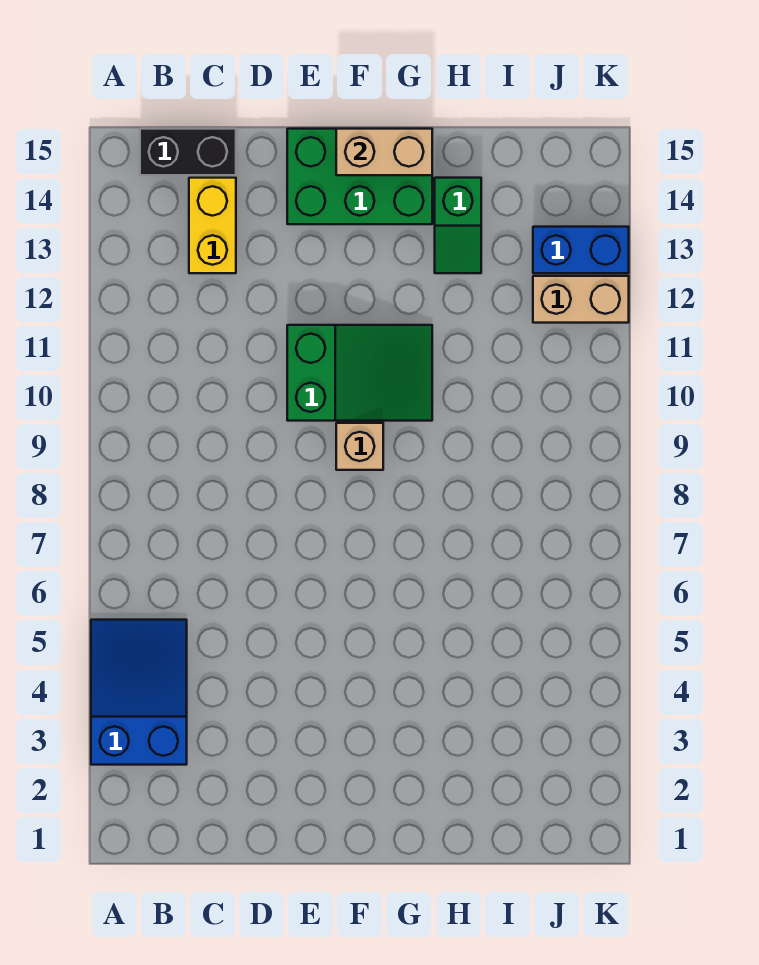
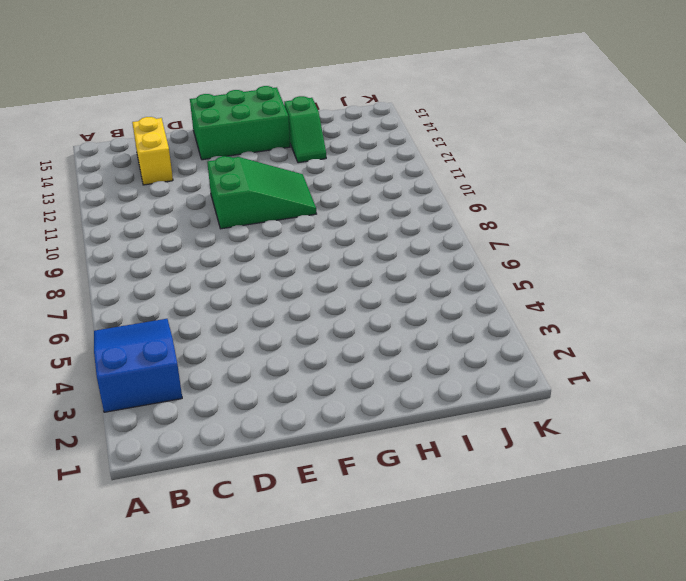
none -> black brick B15:C15 level 1
none -> tan brick F9 level 1

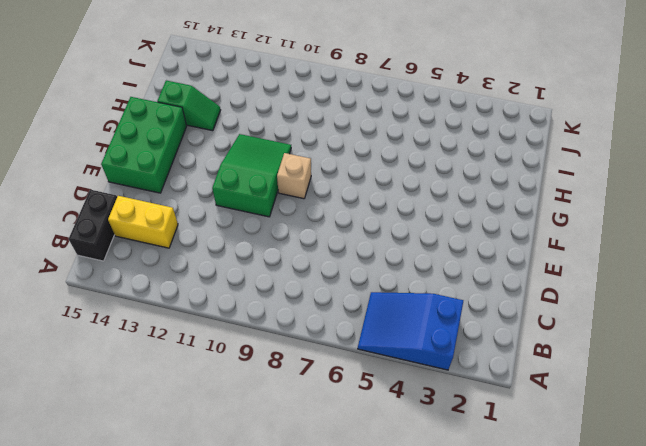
none -> tan brick J12:K12 level 1
none -> blue brick J13:K13 level 1

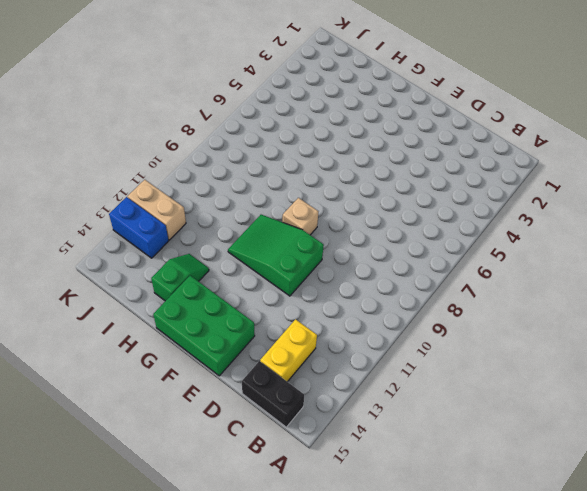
none -> blue slope A3:B5 level 1 top 3
none -> tan brick F15:G15 level 2

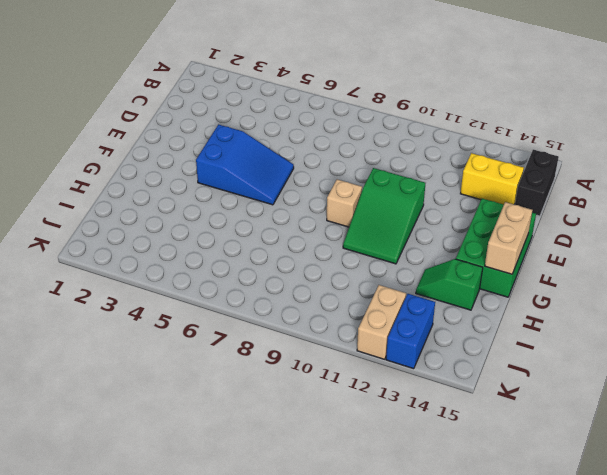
blue slope E4:F6 level 1 top 4 -> blue slope A3:B5 level 1 top 3

